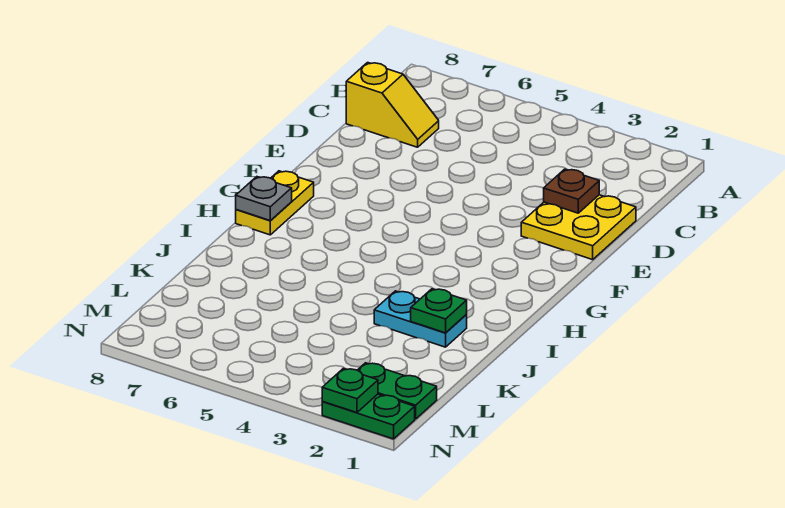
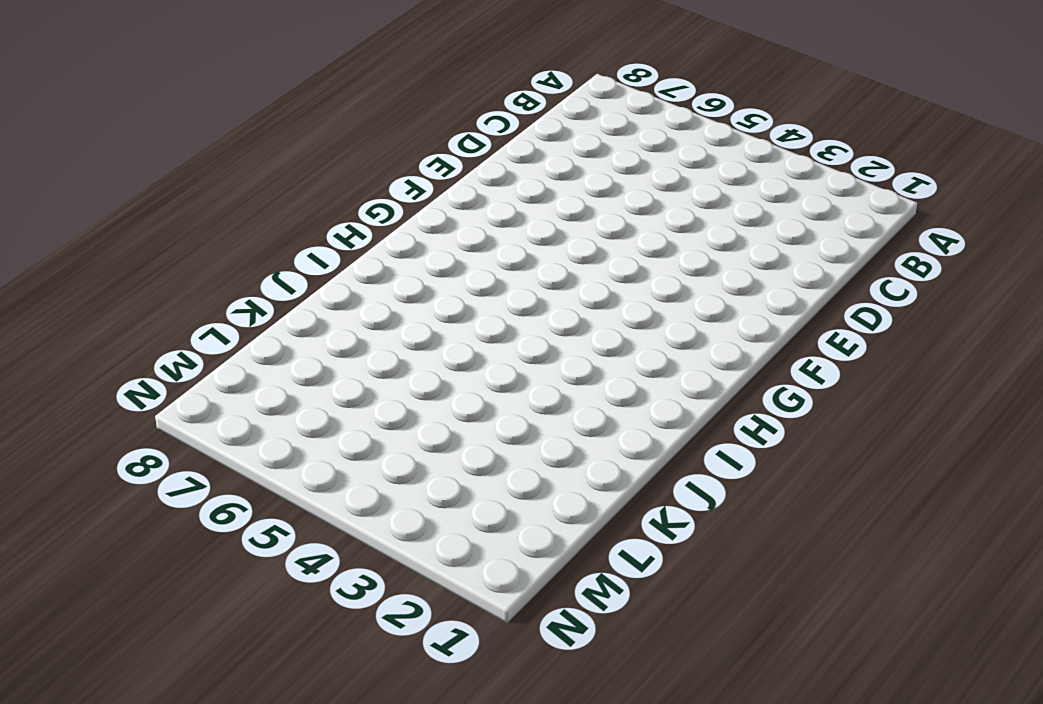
none -> yellow slope C7:C8 level 1 top 8
none -> yellow plate D1:E2 level 1

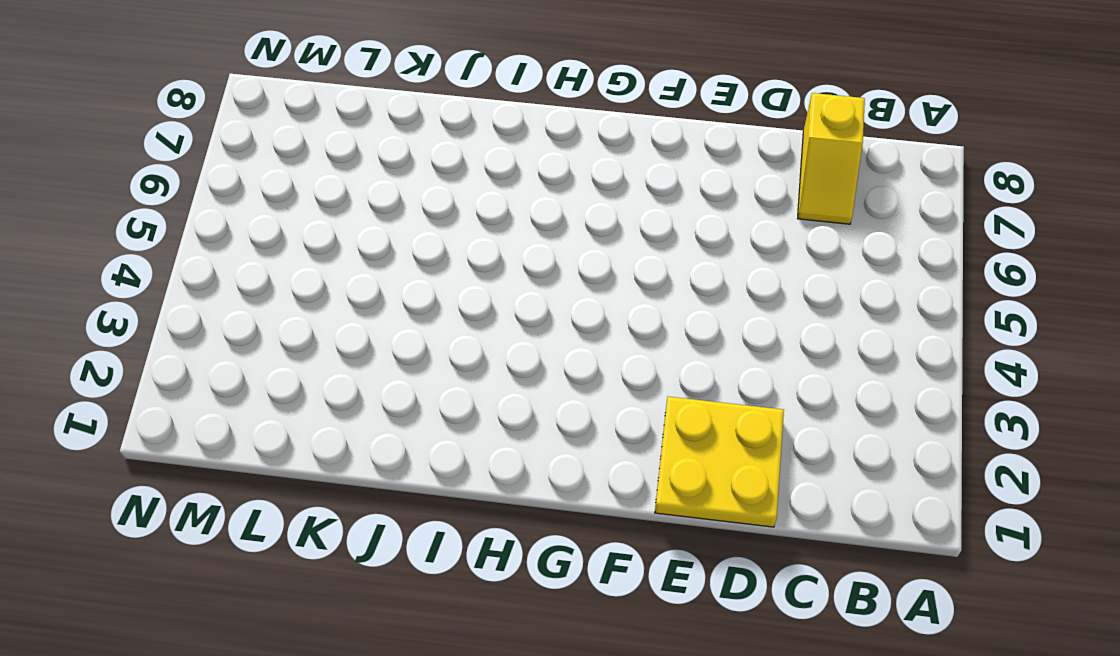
none -> yellow plate G8:H8 level 1
none -> cyan plate J2:J3 level 1

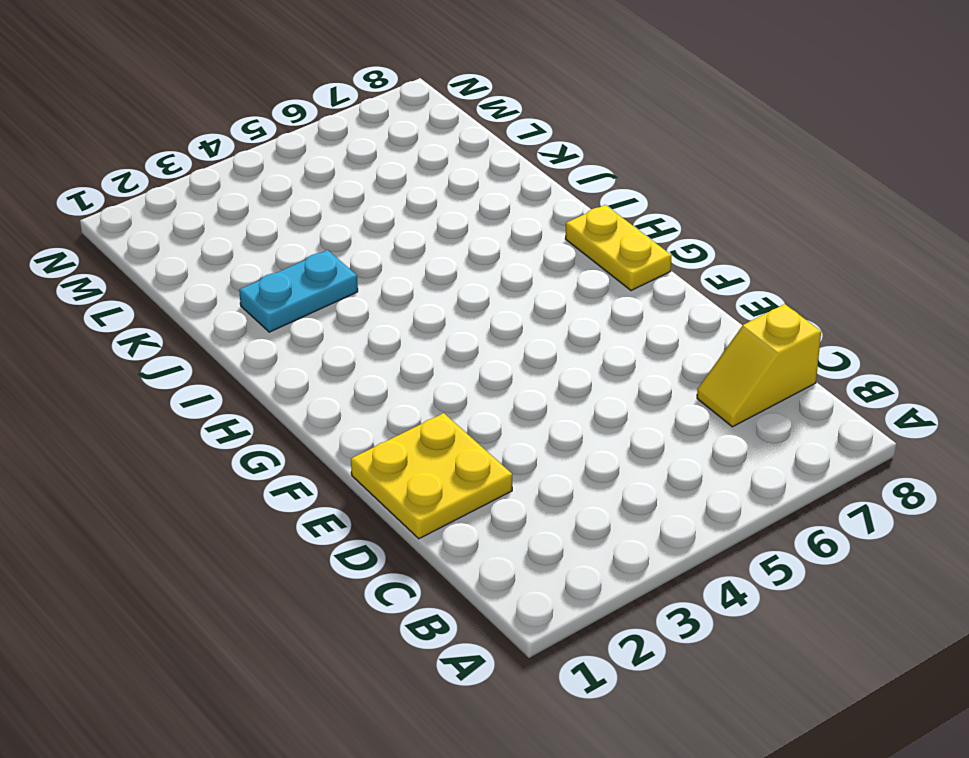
none -> green plate M1:M2 level 1
none -> green plate N1:N2 level 1

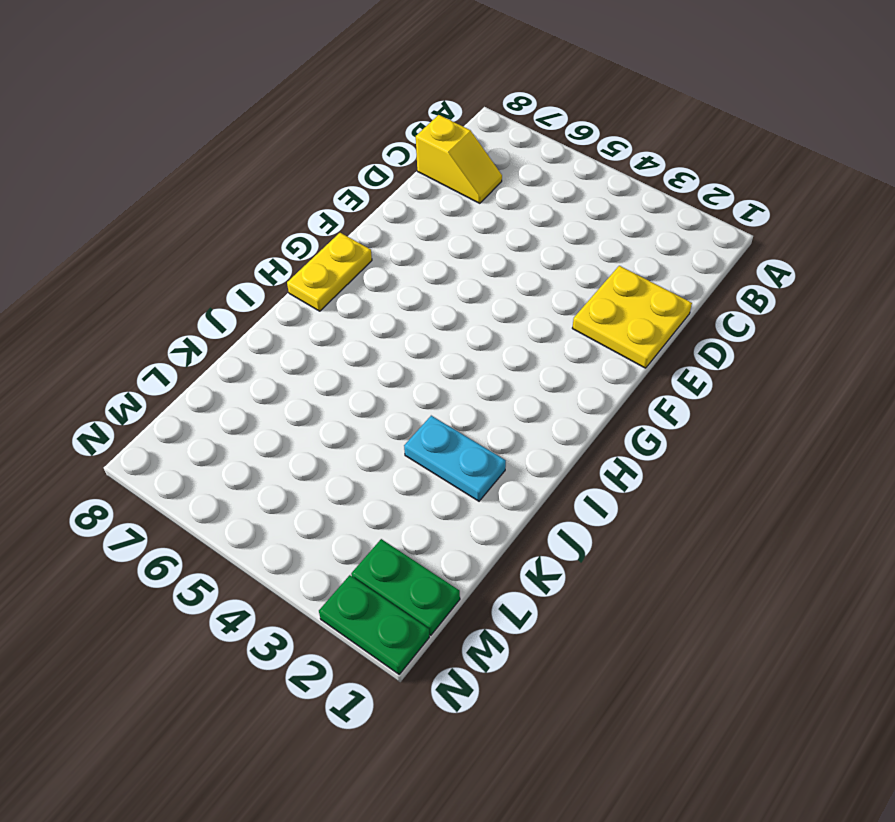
none -> brown plate D2 level 2
none -> grey plate H8 level 2

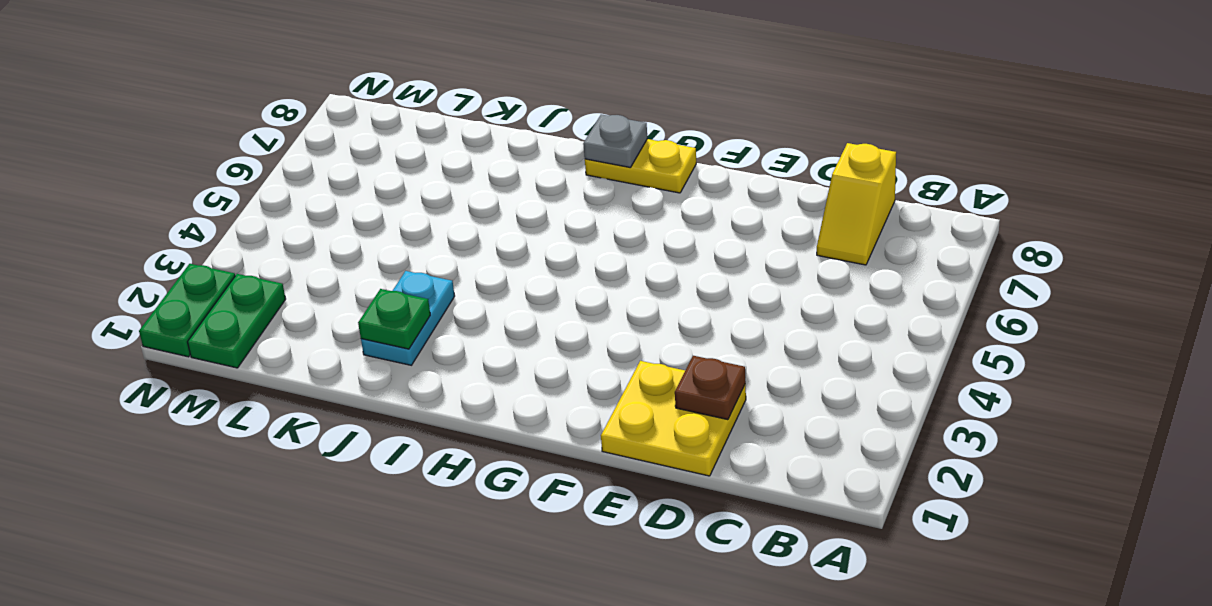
none -> green plate N2 level 2

